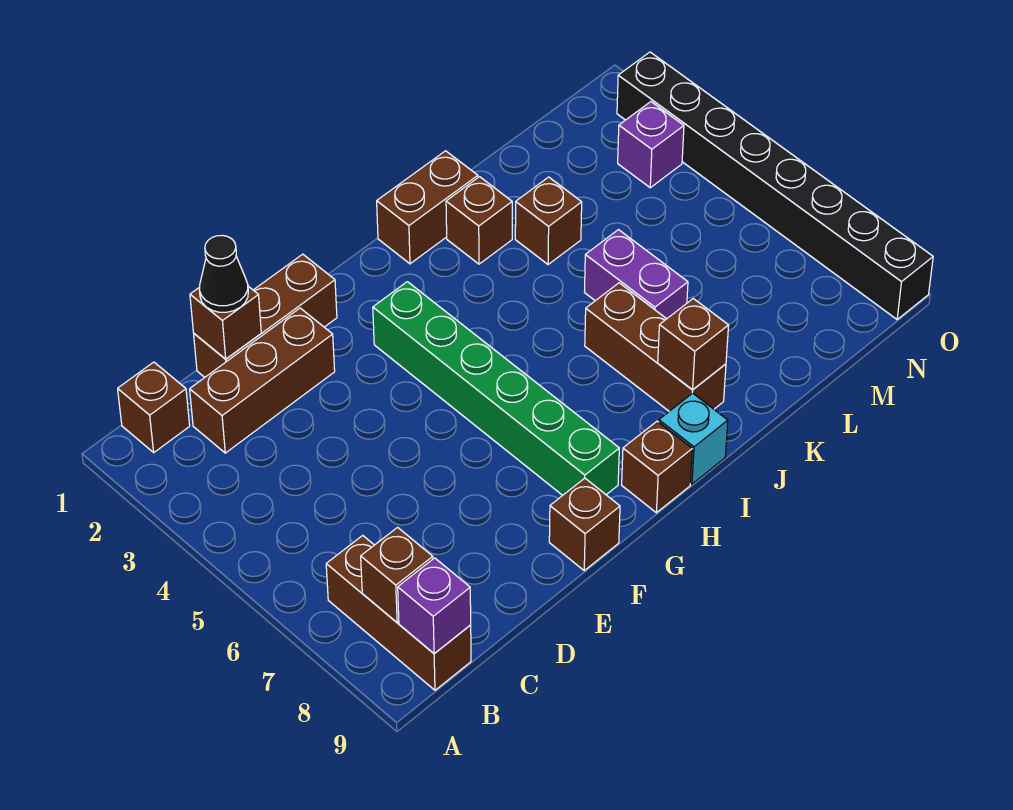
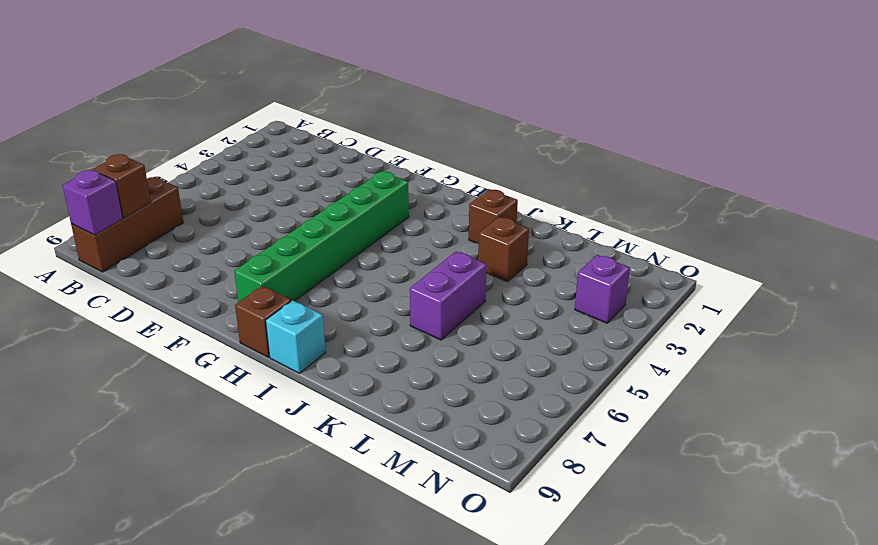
none -> brown brick B1 level 1
none -> brown brick C2:E2 level 1
none -> brown brick D1:F1 level 1

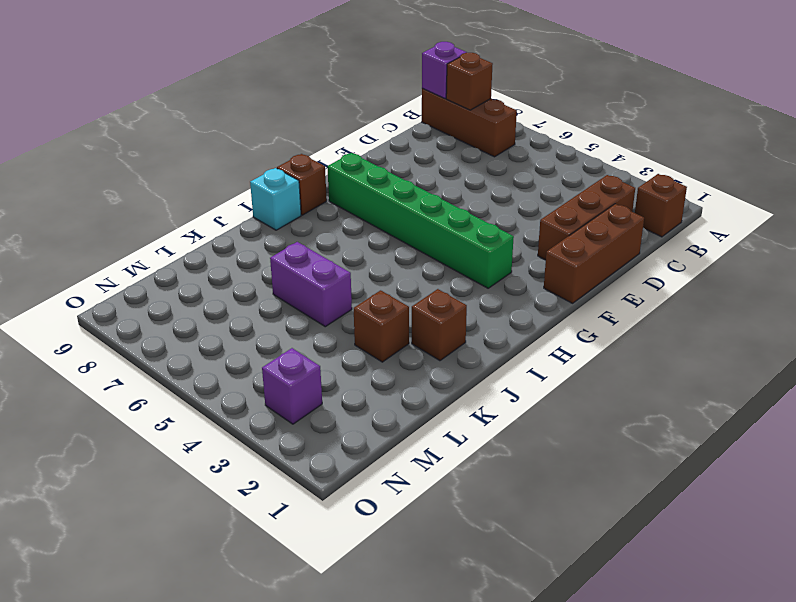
none -> brown brick F9 level 1
none -> brown brick I1:J1 level 1
none -> brown brick J6:J8 level 1

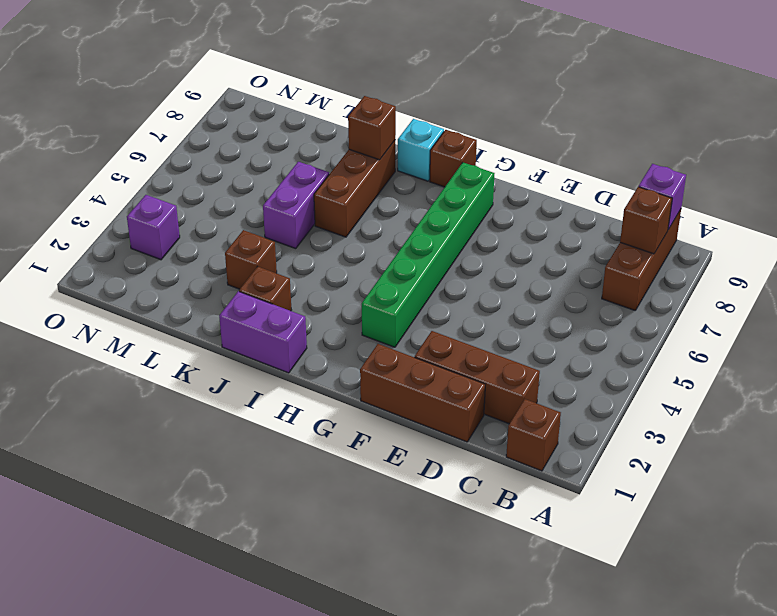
purple brick I1:J1 level 1 -> brown brick I1:J1 level 1
none -> brown brick F9 level 1
none -> black brick O2:O9 level 1
none -> brown brick D1 level 2

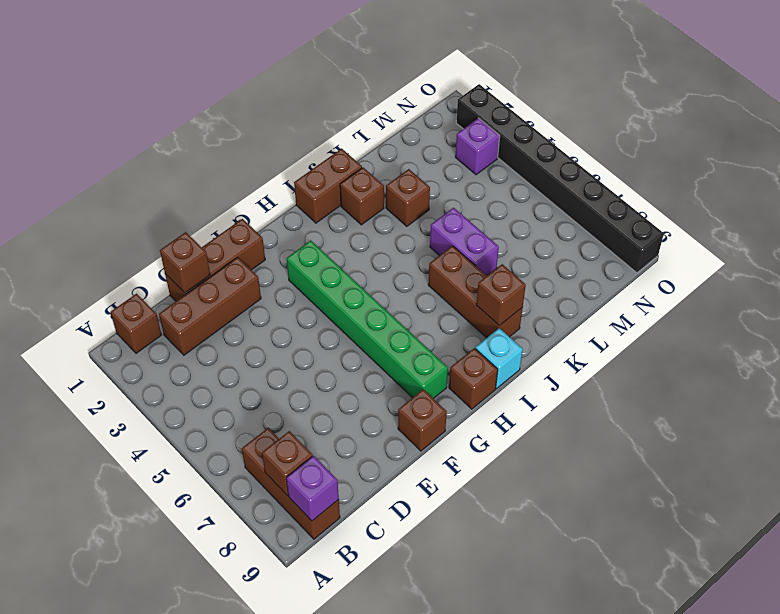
none -> black cone D1 level 3

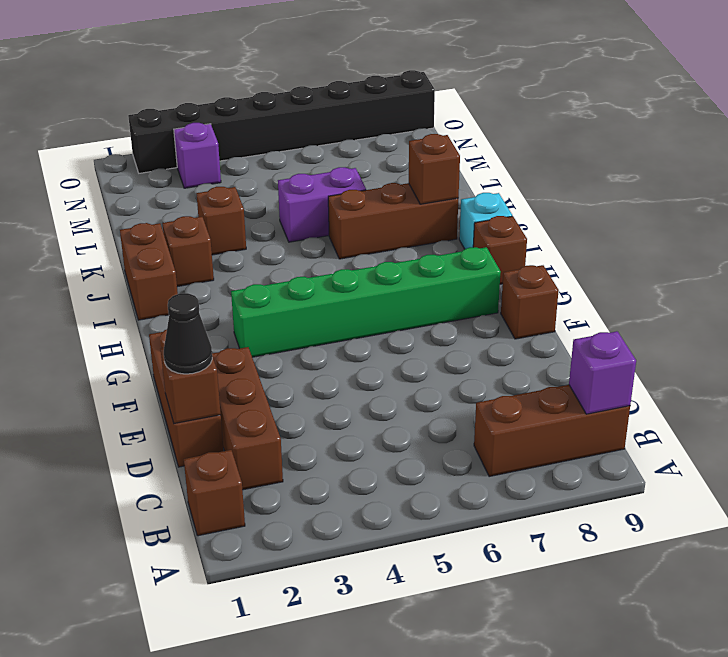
none -> brown brick B8 level 2

